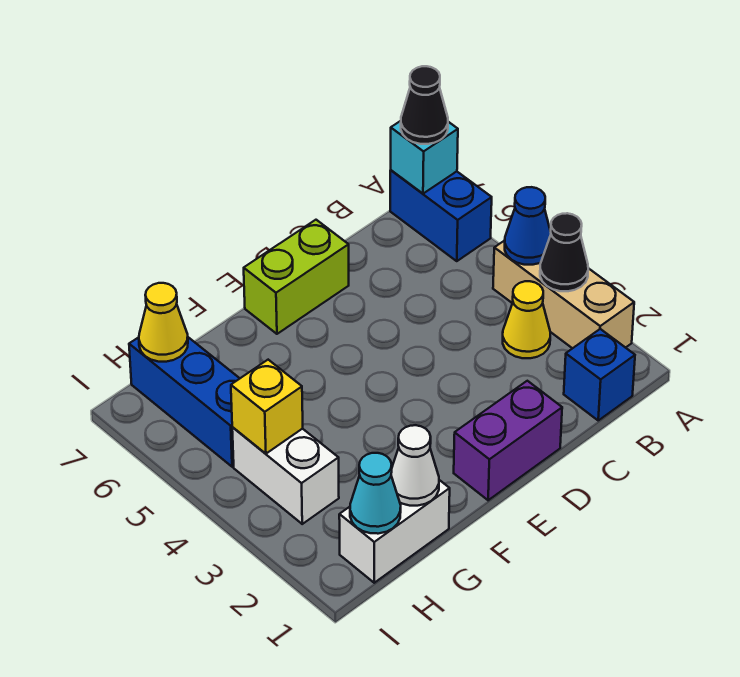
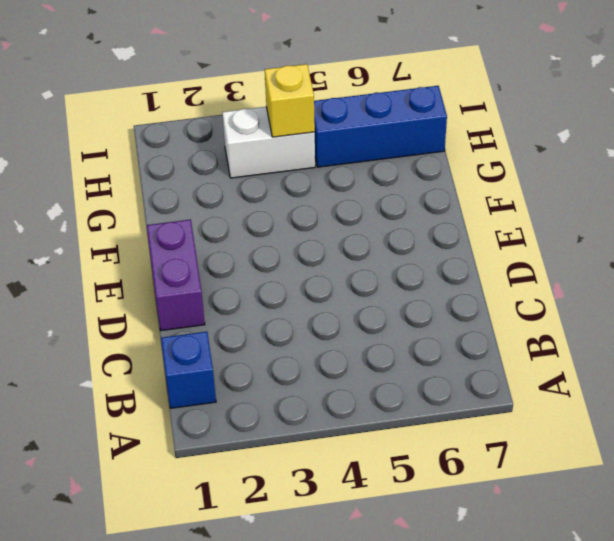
none -> tan brick A2:A4 level 1
none -> blue brick A6:A7 level 1
none -> yellow cone B3 level 1

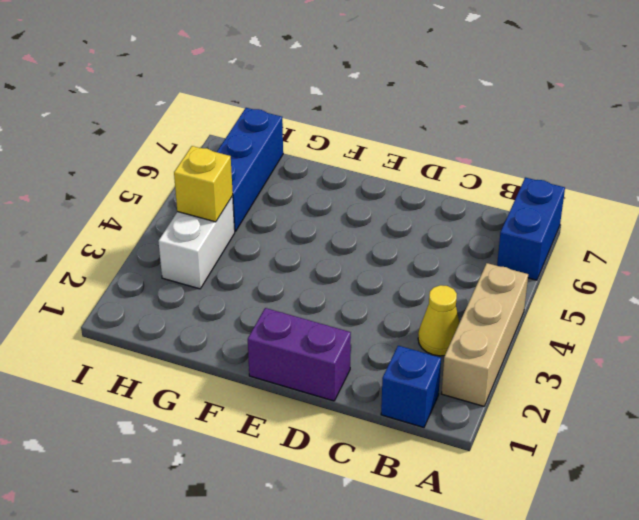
none -> lime brick D7:E7 level 1
none -> white brick G1:H1 level 1
none -> black cone A3 level 2

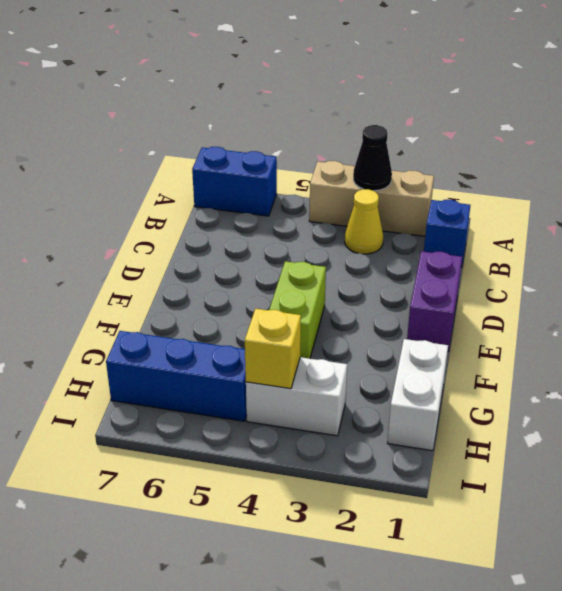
lime brick E4:F4 level 1 -> lime brick D7:E7 level 1
none -> blue cone A4 level 2
none -> cyan brick A7 level 2
none -> white cone G1 level 2

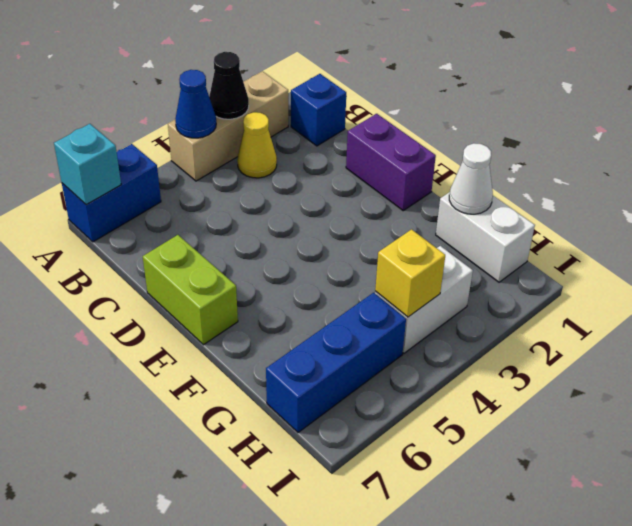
none -> cyan cone H1 level 2
none -> yellow cone H7 level 2
none -> black cone A7 level 3

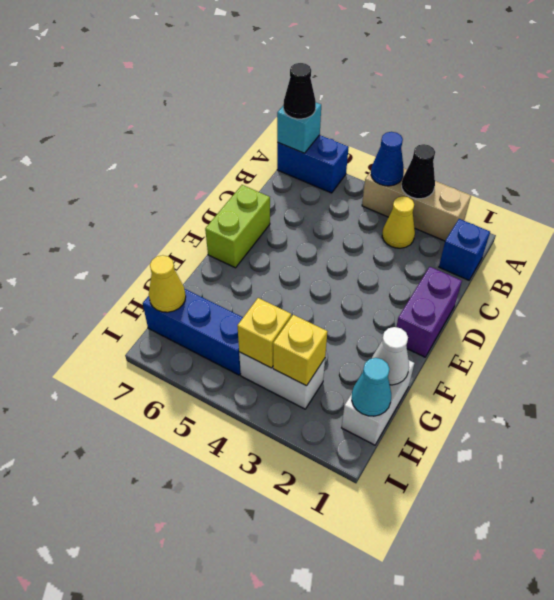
yellow brick H3 level 2 -> none

